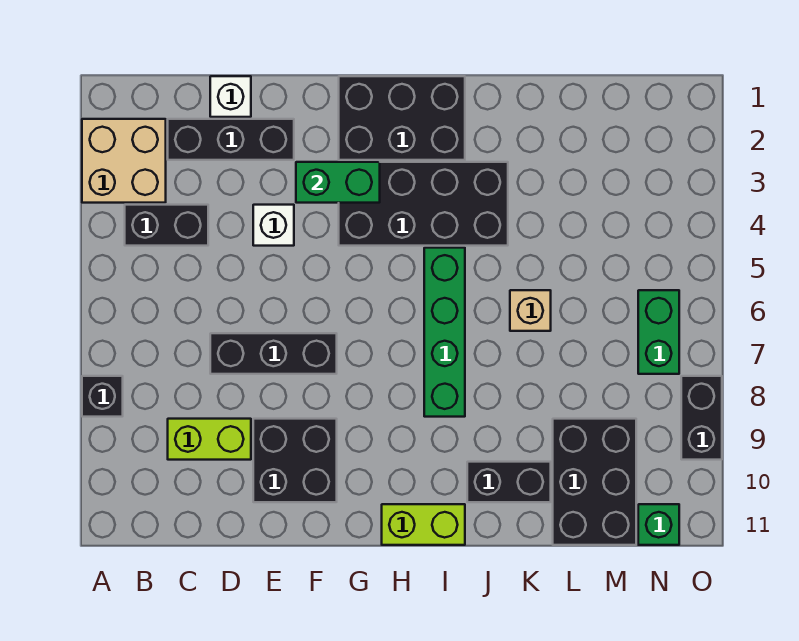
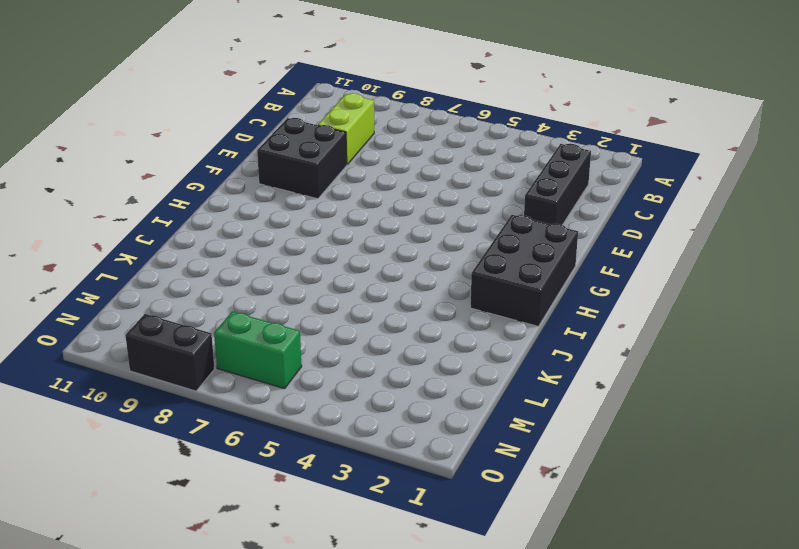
none -> tan brick A2:B3 level 1
none -> black brick A8 level 1
none -> black brick B4:C4 level 1

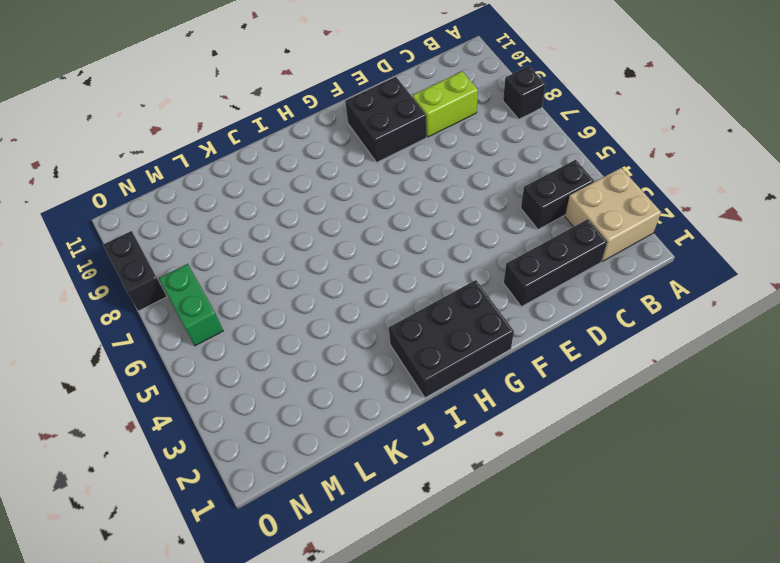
none -> white brick D1 level 1
none -> black brick D7:F7 level 1
none -> white brick E4 level 1

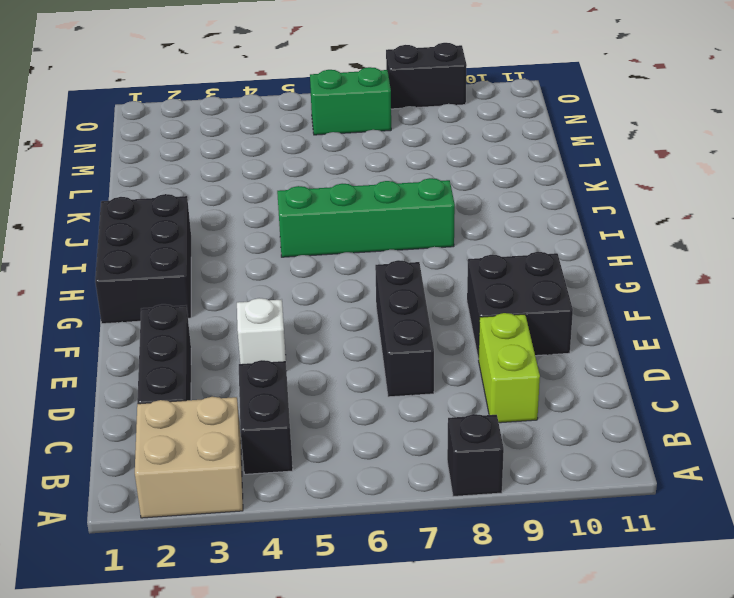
none -> white brick D1 level 1
none -> black brick G3:J4 level 1
none -> lime brick H11:I11 level 1

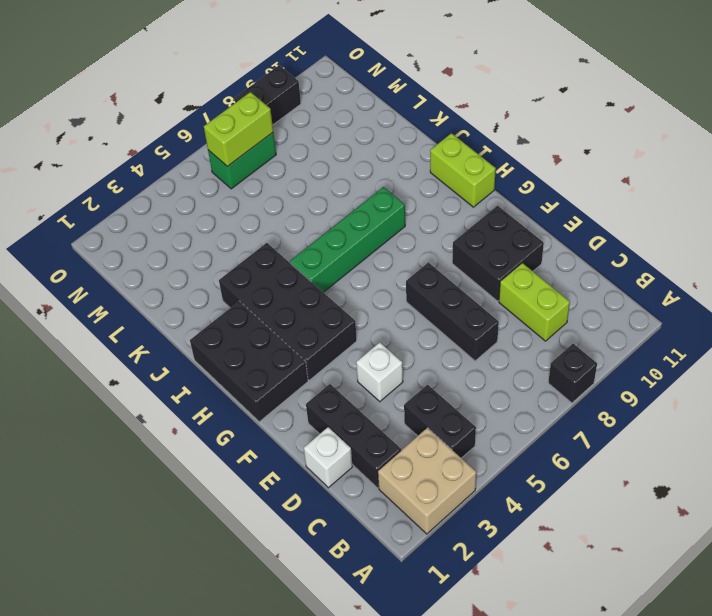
lime brick N6:N7 level 2 -> none
none -> black brick J10:K10 level 1
none -> tan brick K6 level 1
none -> black brick L9:M11 level 1

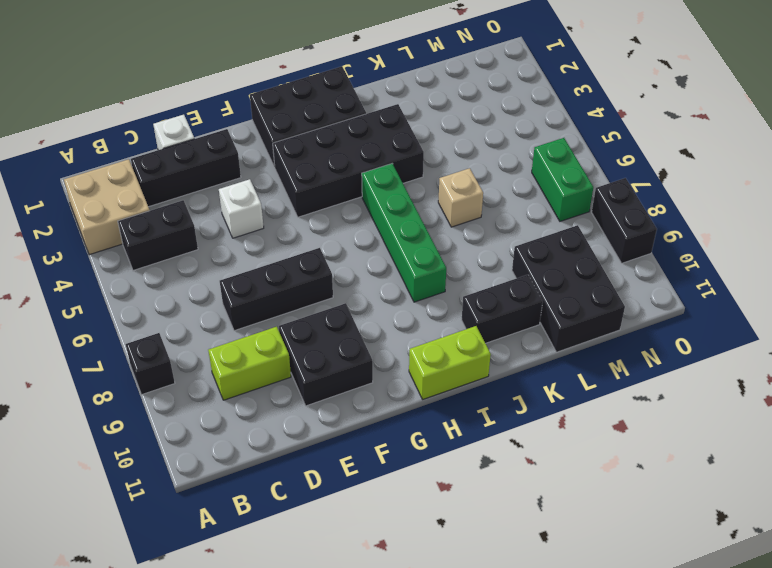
none -> green brick N11 level 1
none -> green brick F3:G3 level 2

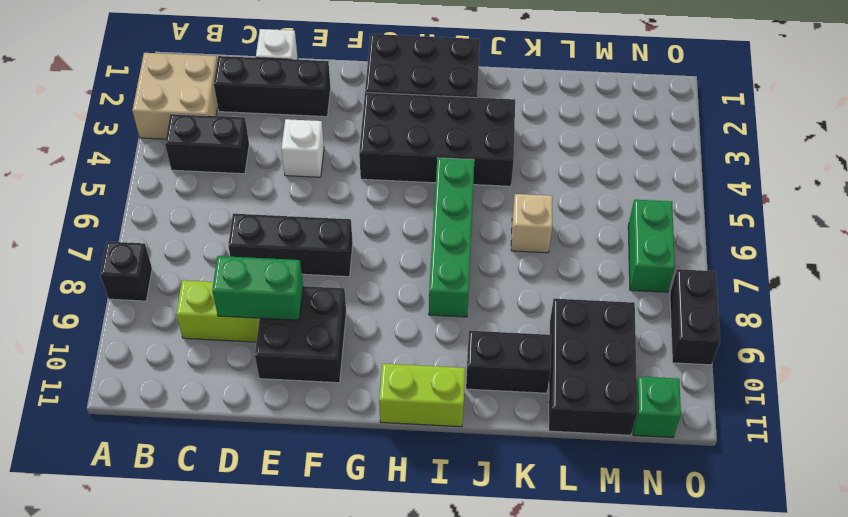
green brick D9:E9 level 2 -> green brick F3:G3 level 2

